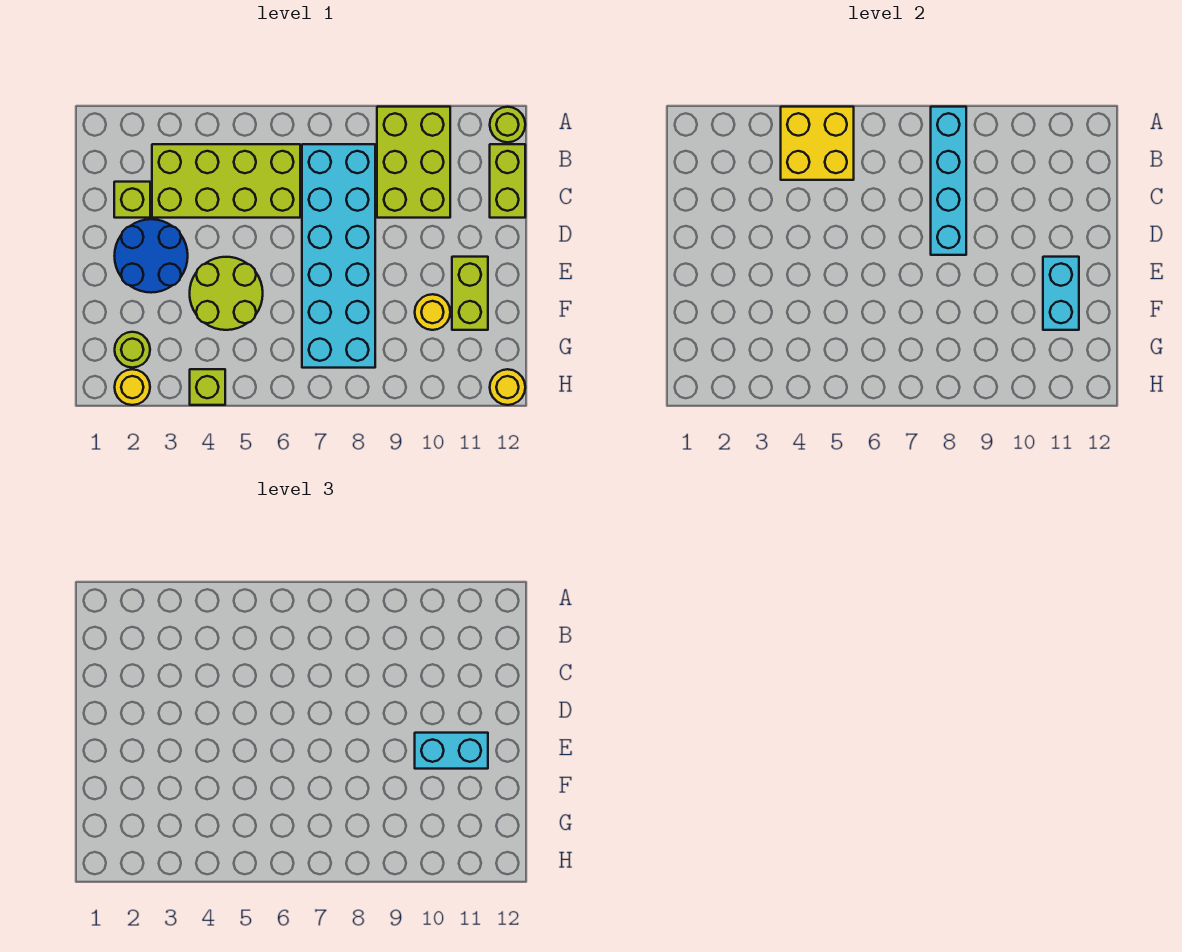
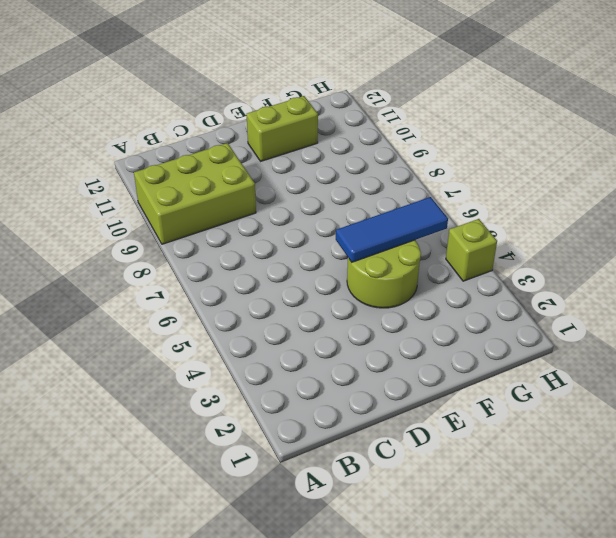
blue tile E5:G5 level 2 -> none
none -> lime round brick A12 level 1
none -> lime brick B3:C6 level 1
none -> cyan brick B7:G8 level 1

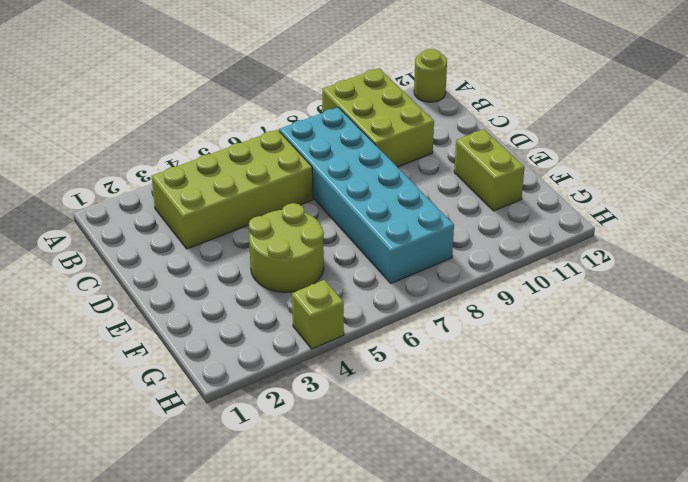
none -> lime brick B12:C12 level 1
none -> lime brick C2 level 1
none -> blue round brick D2:E3 level 1

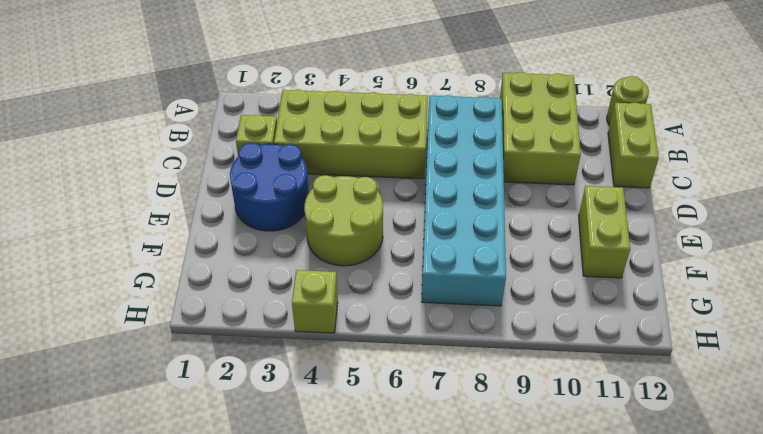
none -> yellow round brick F10 level 1
none -> lime round brick G2 level 1
none -> yellow round brick H2 level 1

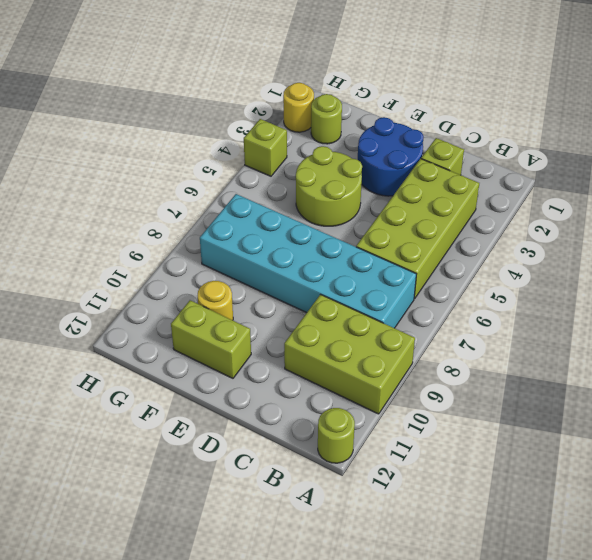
none -> lime brick B12:C12 level 1
none -> yellow round brick H12 level 1
none -> yellow brick A4:B5 level 2

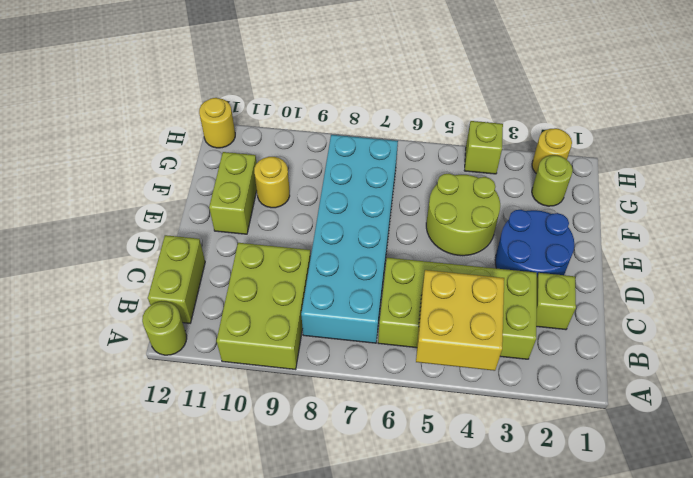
none -> cyan brick A8:D8 level 2
none -> cyan brick E11:F11 level 2
none -> cyan brick E10:E11 level 3

